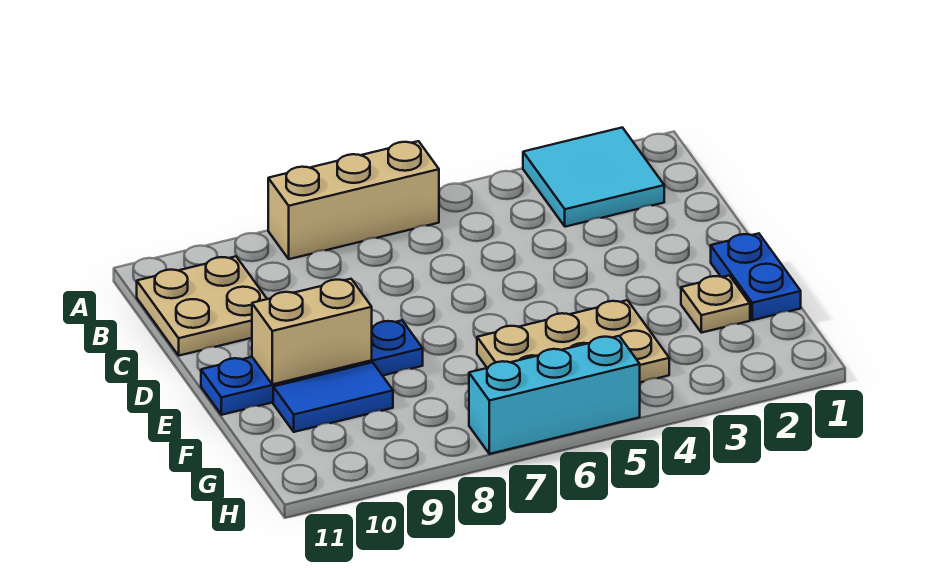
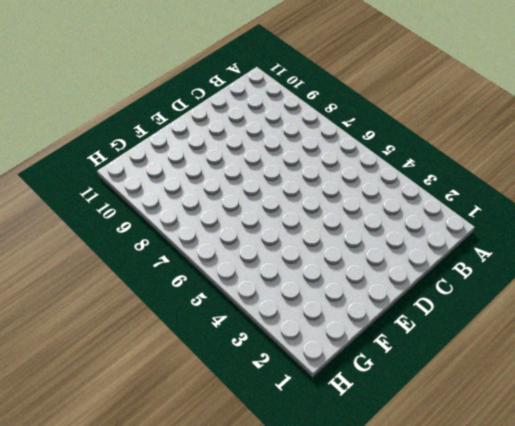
none -> cyan tile A2:B3 level 1
none -> tan brick A6:A8 level 1

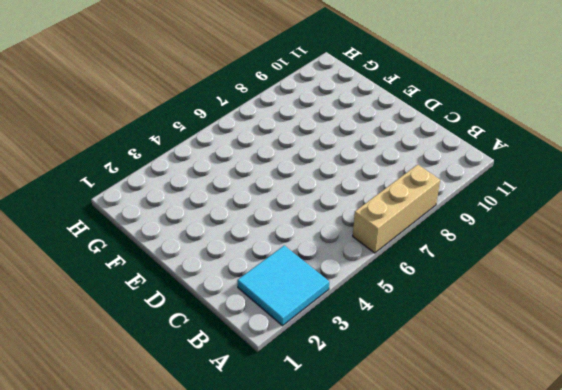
none -> tan plate B10:C11 level 1
none -> blue plate E1:F1 level 1

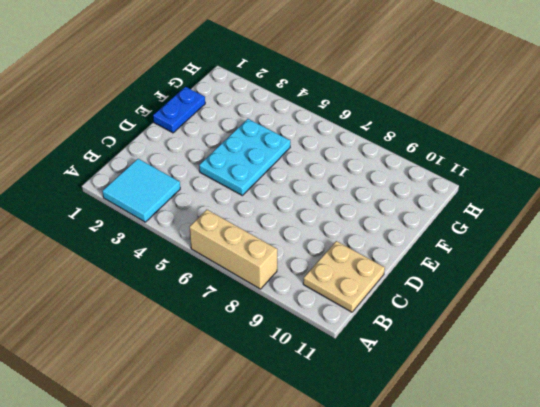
cyan plate D4:F5 level 1 -> tan plate F4:G6 level 1
none -> blue plate E8:E11 level 1
none -> tan plate F2 level 1

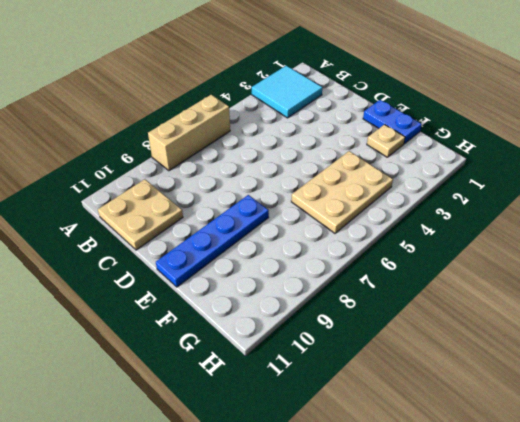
none -> blue tile F9:F10 level 1
none -> cyan brick H5:H7 level 1

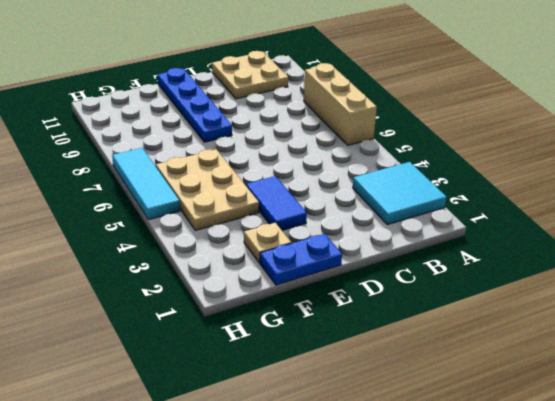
blue tile E3:E4 level 1 -> blue tile F9:F10 level 1
cyan tile H5:H7 level 1 -> cyan brick H5:H7 level 1
none -> tan brick E9:E10 level 2

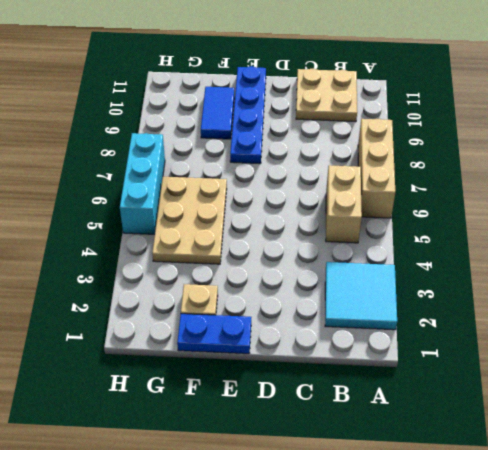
tan brick B5:B6 level 1 -> tan brick E9:E10 level 2

